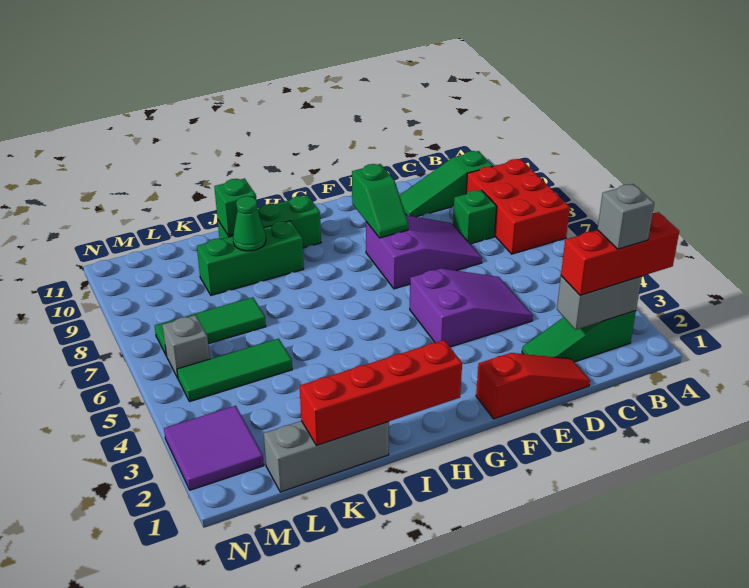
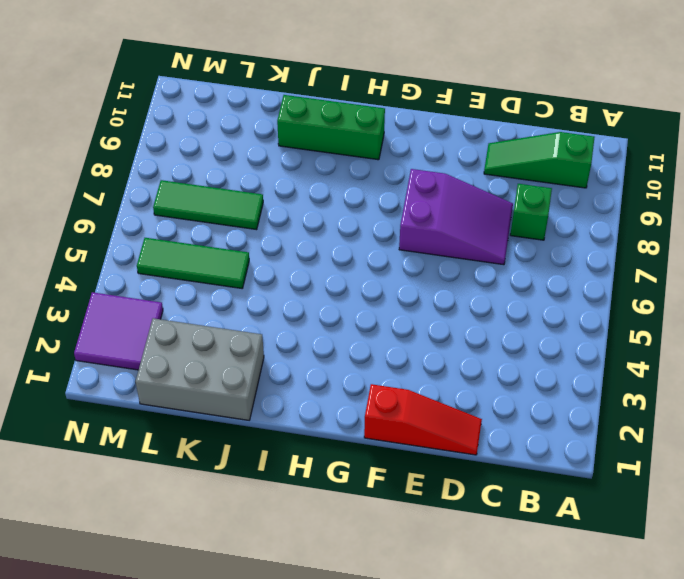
grey brick J1:L2 level 1 -> grey brick J1:L1 level 1
none -> red brick A7:B9 level 1
none -> green slope B2:D2 level 1 top B
none -> purple slope D4:F5 level 1 top F

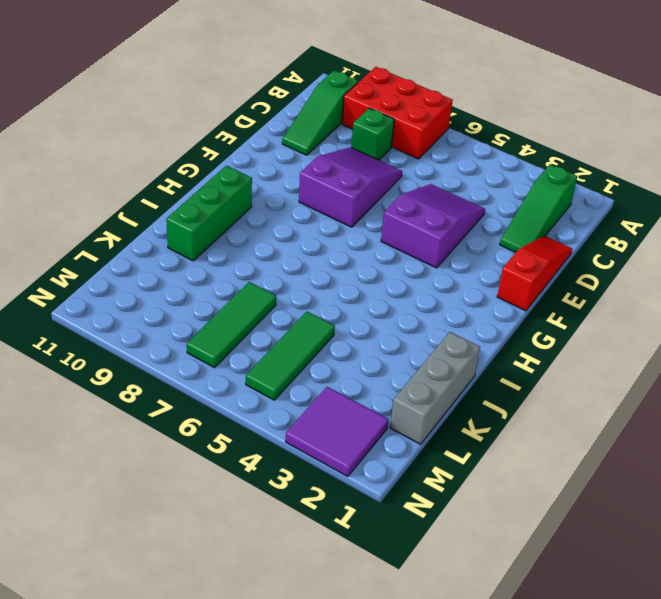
none -> green brick I9:K9 level 1
none -> grey brick M6 level 1
none -> grey brick B2:C2 level 2

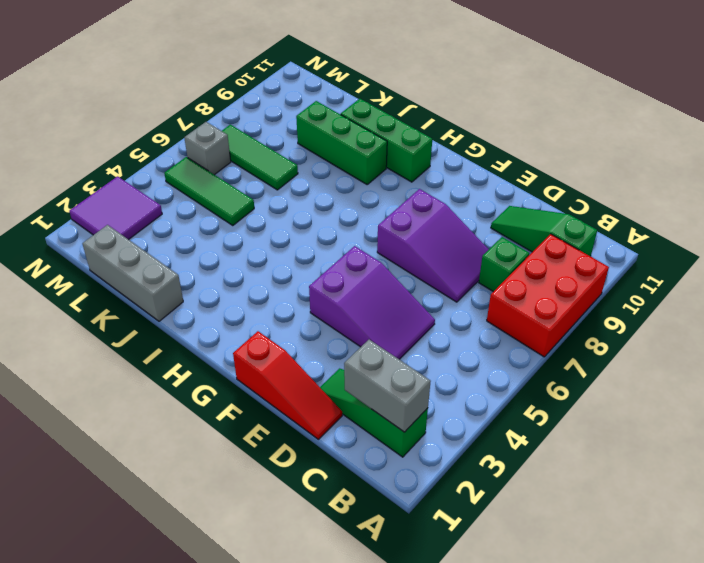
none -> green slope F8:F9 level 2 top 9
none -> red brick H1:K1 level 2
none -> green cone J9 level 2

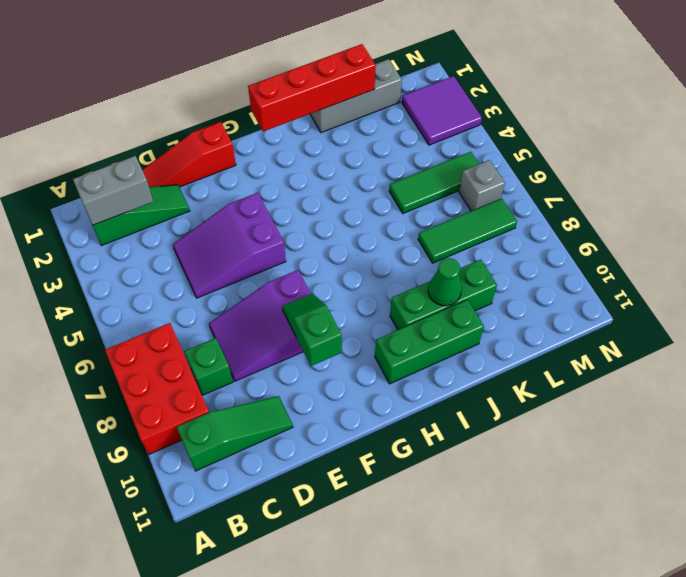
none -> green brick J10 level 2
none -> red brick A2:C2 level 3
none -> grey brick B2 level 4

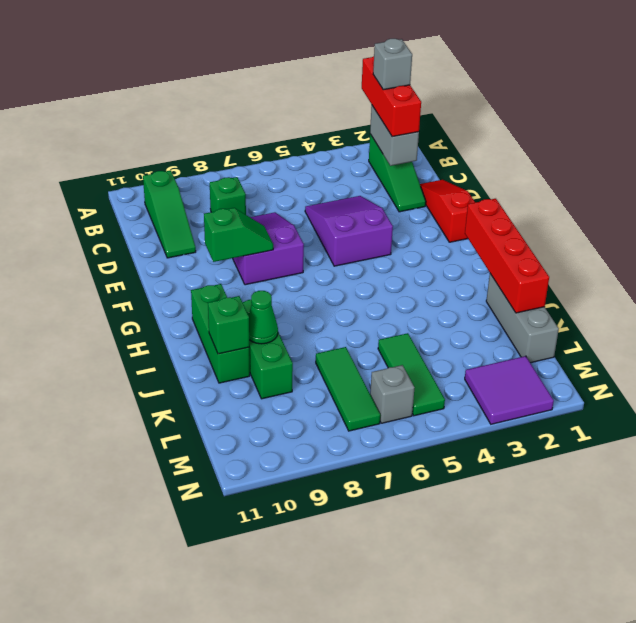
none -> red brick A7:B9 level 1

